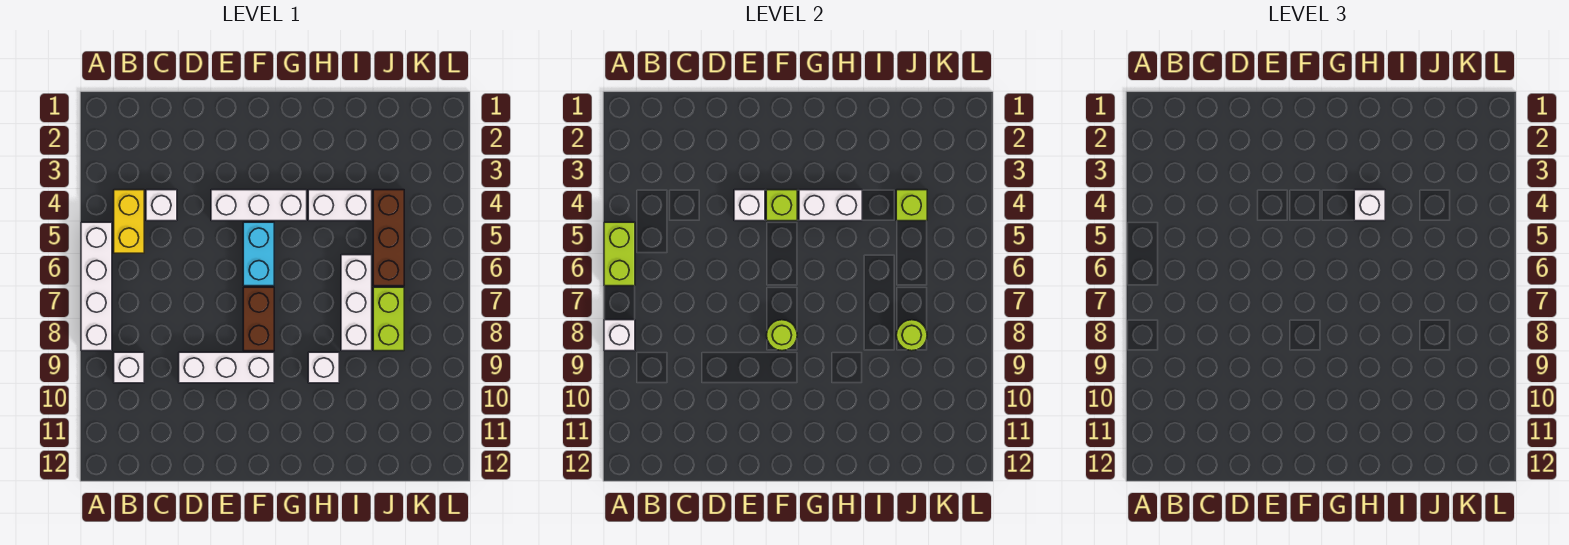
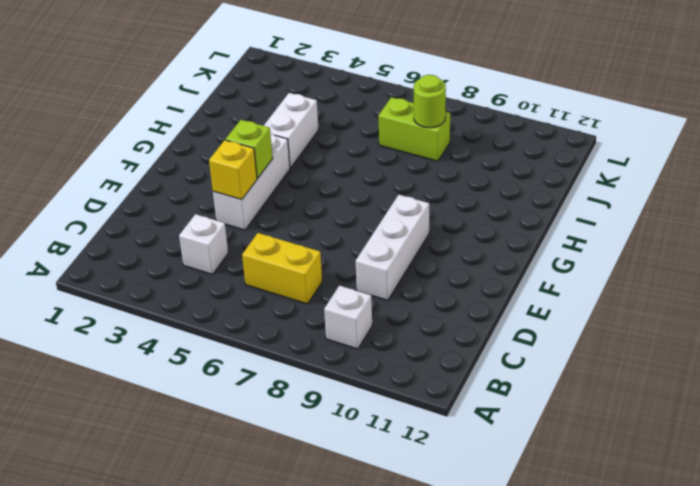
yellow brick C6:C7 level 1 -> yellow brick B4:B5 level 1
yellow brick E4 level 2 -> white brick E4 level 2
none -> white brick A5:A8 level 1
none -> cyan brick F5:F6 level 1
none -> brown brick F7:F8 level 1

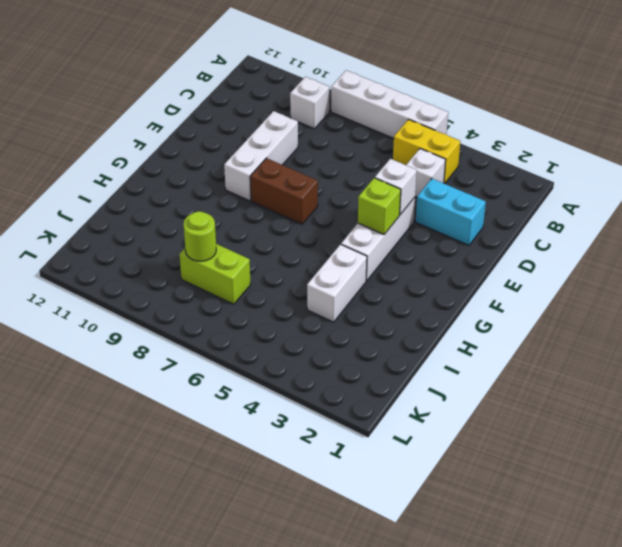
cyan brick D2:D3 level 1 -> cyan brick F5:F6 level 1
none -> white brick H9 level 1
none -> white brick I6:I8 level 1
none -> brown brick J4:J6 level 1

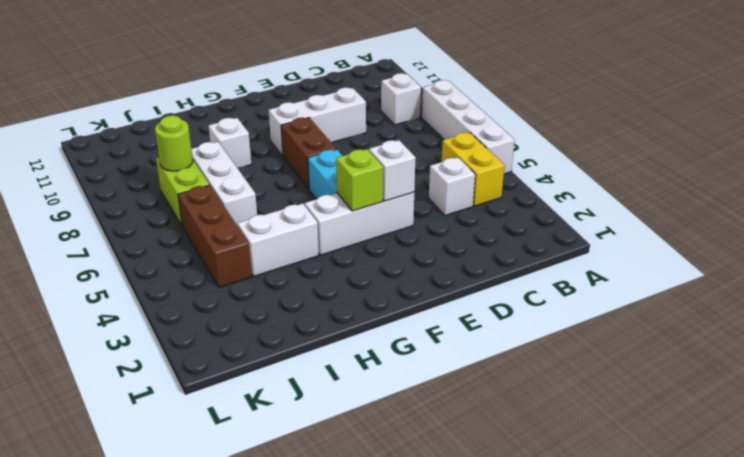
none -> lime brick A5:A6 level 2
none -> white brick A8 level 2
none -> lime round brick F8 level 2

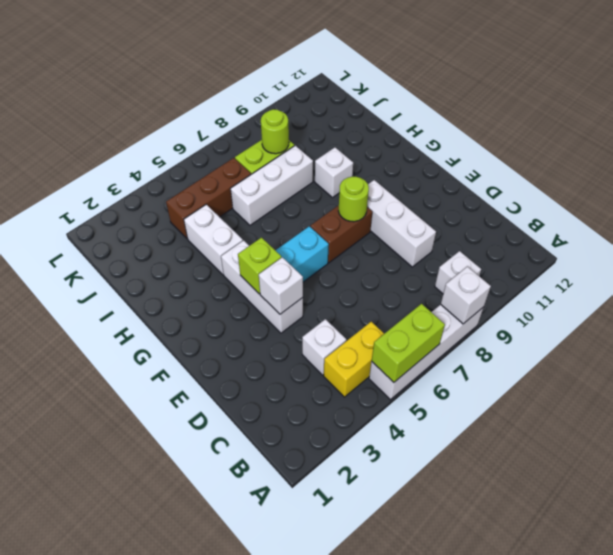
none -> white brick G4:H4 level 2
none -> lime brick J4 level 2
none -> white brick H4 level 3

